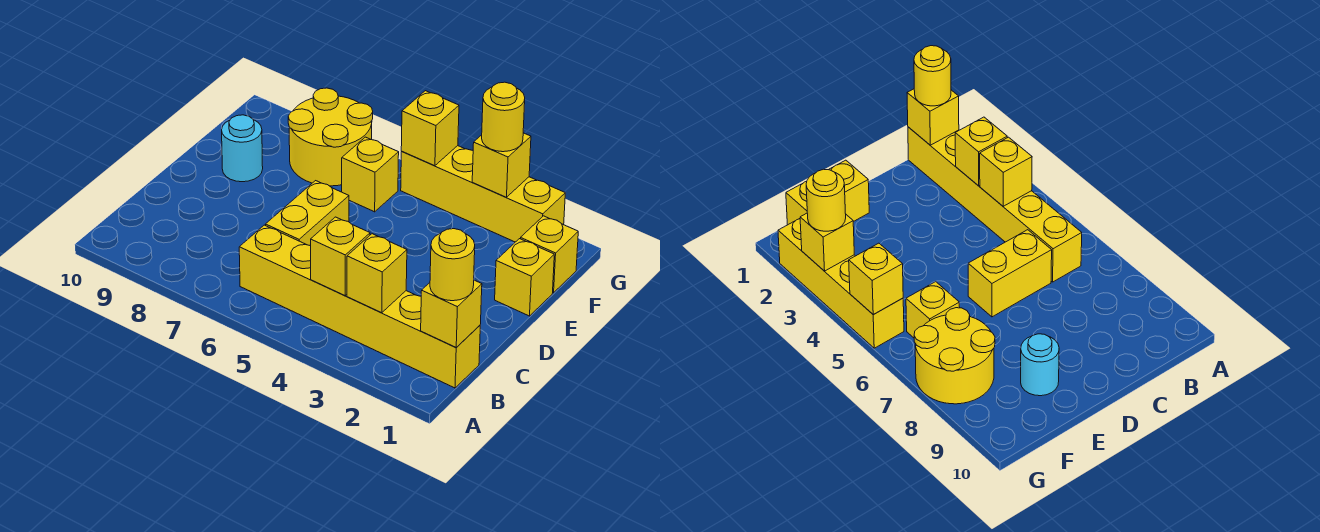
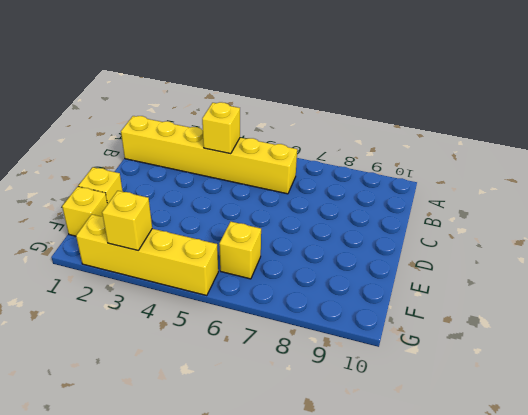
none -> yellow brick C6:D6 level 1
none -> cyan round brick E9 level 1
none -> yellow round brick F7:G8 level 1

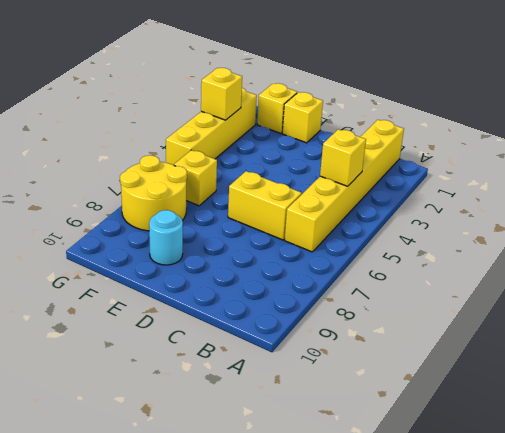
none -> yellow brick B1 level 2
none -> yellow brick B3 level 2
none -> yellow brick G5 level 2

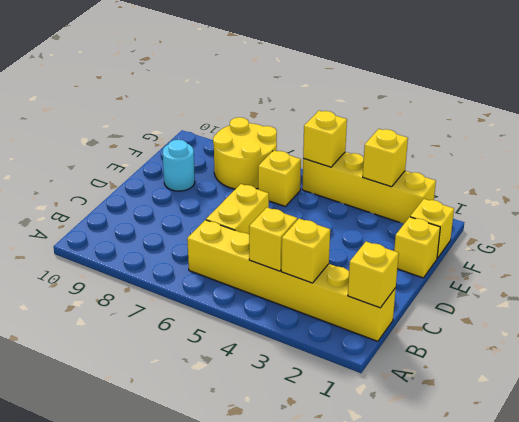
none -> yellow round brick B1 level 3
none -> yellow round brick G3 level 3

